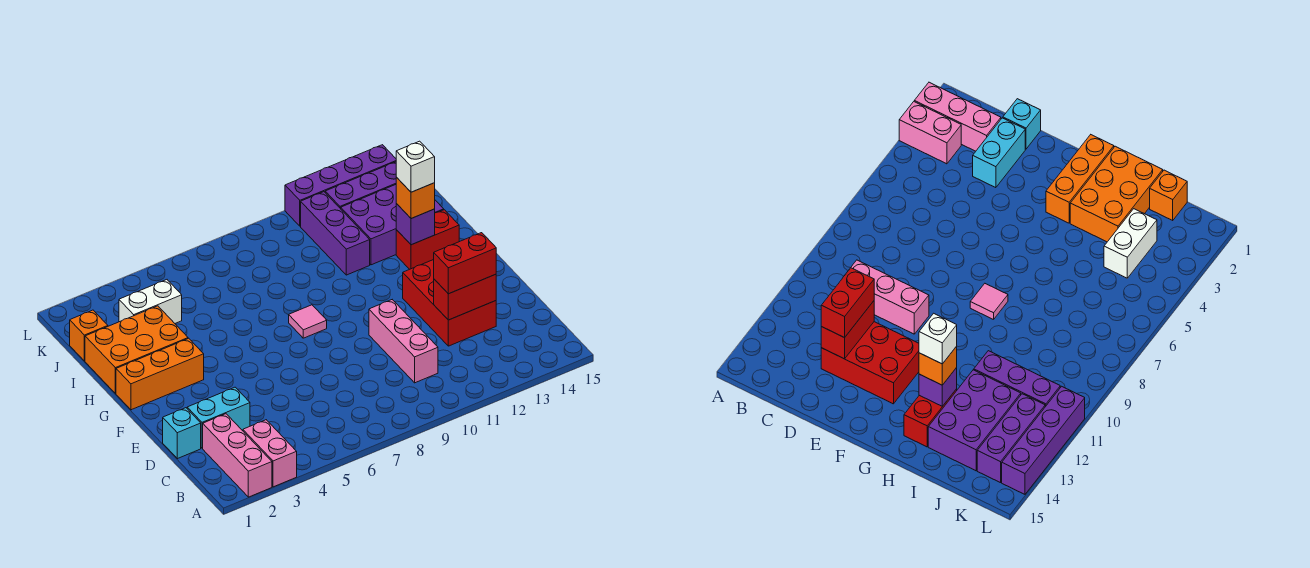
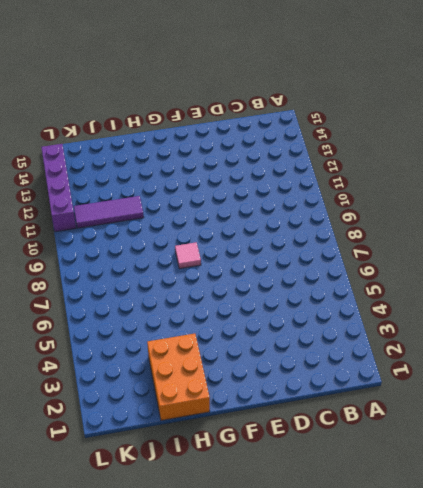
purple tile I11:K11 level 1 -> purple brick I11:K11 level 1
none -> pink brick A2:C2 level 1
none -> pink brick A3:B3 level 1
none -> pink brick C10:E10 level 1

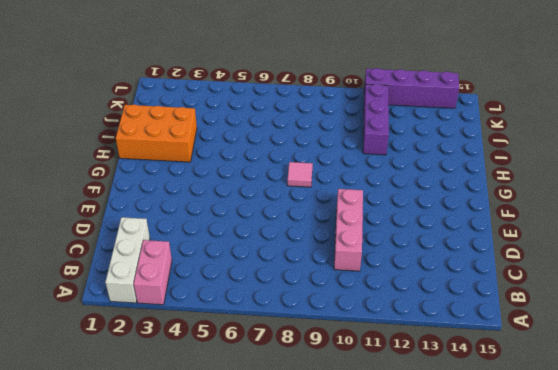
white brick A2:C2 level 1 -> pink brick A2:C2 level 1
none -> cyan brick D1 level 1
none -> cyan brick D2:D3 level 1
none -> red brick D12:F13 level 1

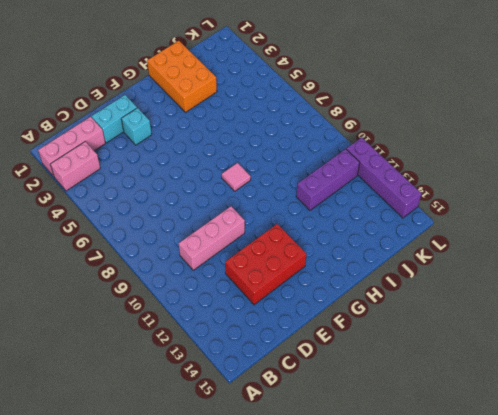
cyan brick D2:E2 level 1 -> cyan brick D2:D3 level 1
cyan brick E3 level 1 -> cyan brick D1 level 1
none -> orange brick G1:G3 level 1
none -> red brick H13:H14 level 1
none -> purple brick I12:J14 level 1

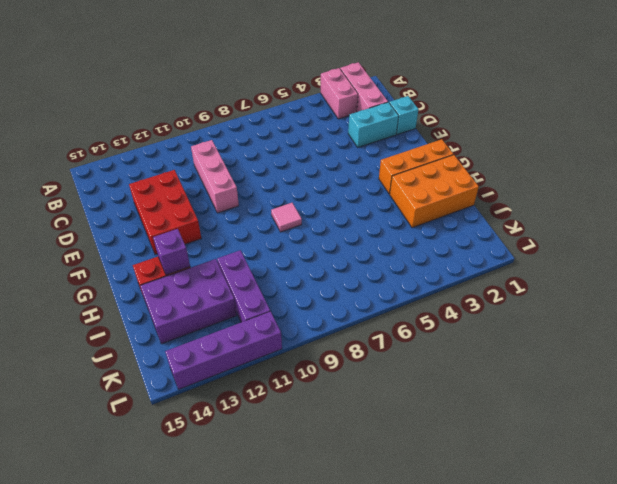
none -> orange brick J1 level 1
none -> white brick J3:J4 level 1
none -> purple brick K12:K14 level 1

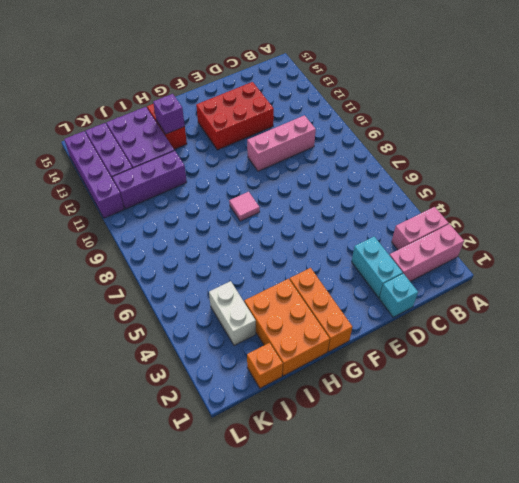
none -> red brick D12:D13 level 2
none -> red brick D12:D13 level 3
none -> orange brick H13 level 3

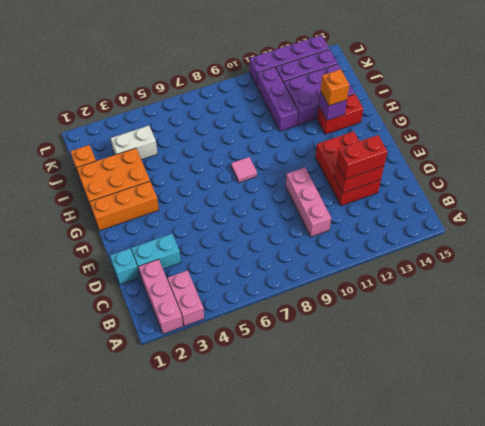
none -> white brick H13 level 4

